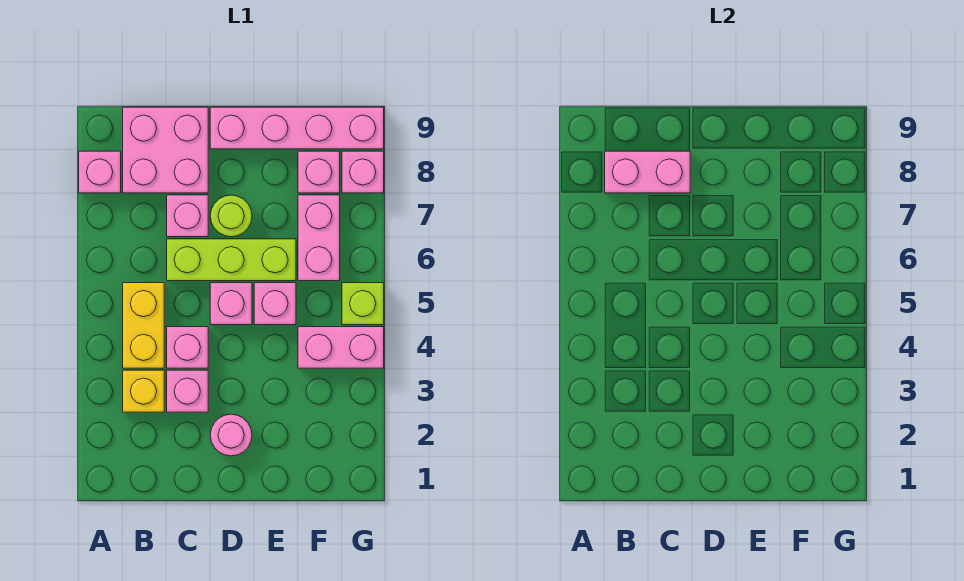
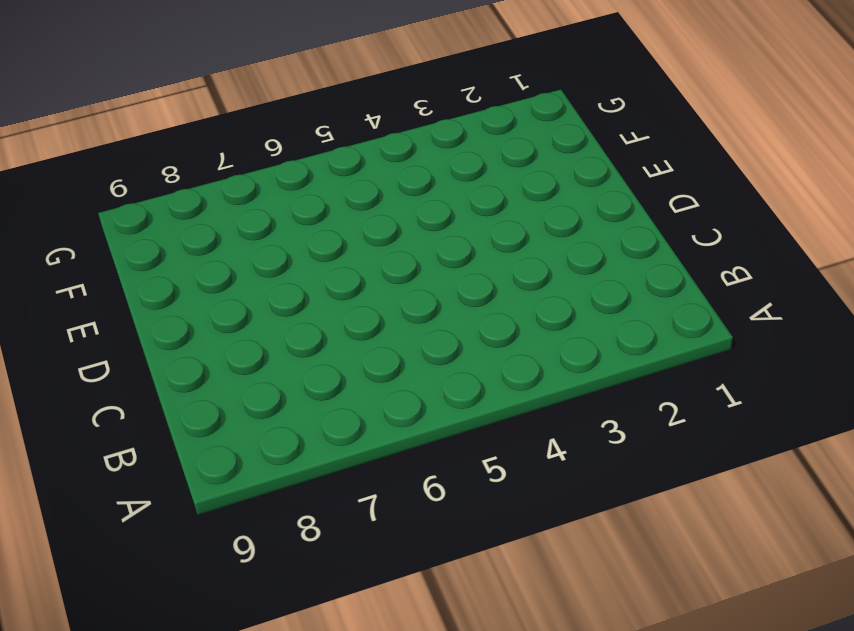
none -> pink brick A8 level 1
none -> yellow brick B3 level 1
none -> yellow brick B4:B5 level 1

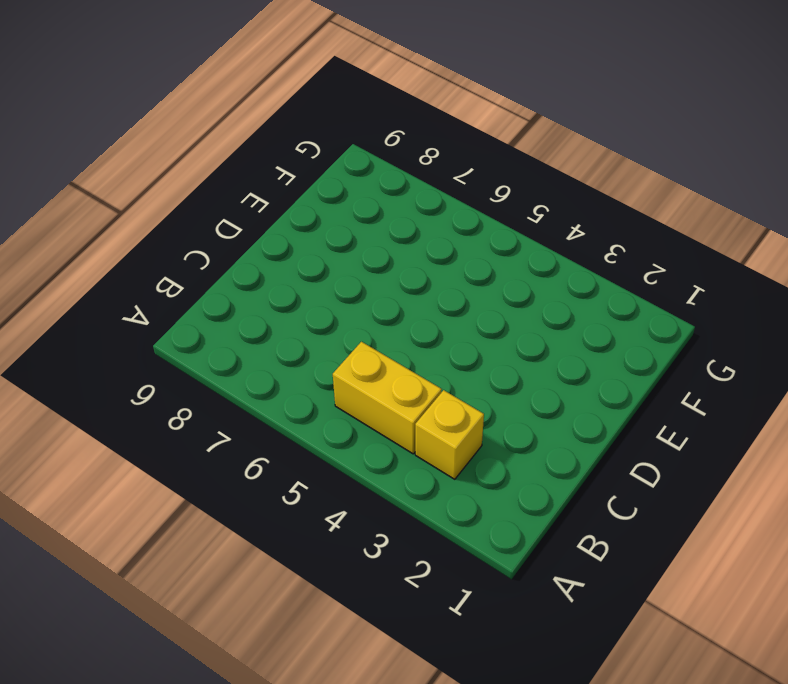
none -> pink brick A8 level 1
none -> pink brick B8:C9 level 1
none -> pink brick C3 level 1

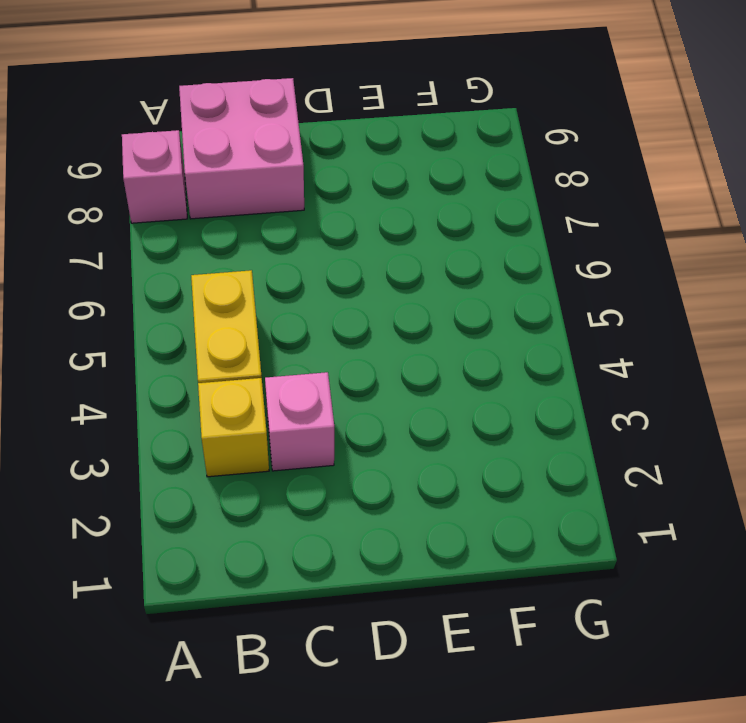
none -> pink brick C4 level 1
none -> lime brick C6:E6 level 1
none -> pink brick C7 level 1

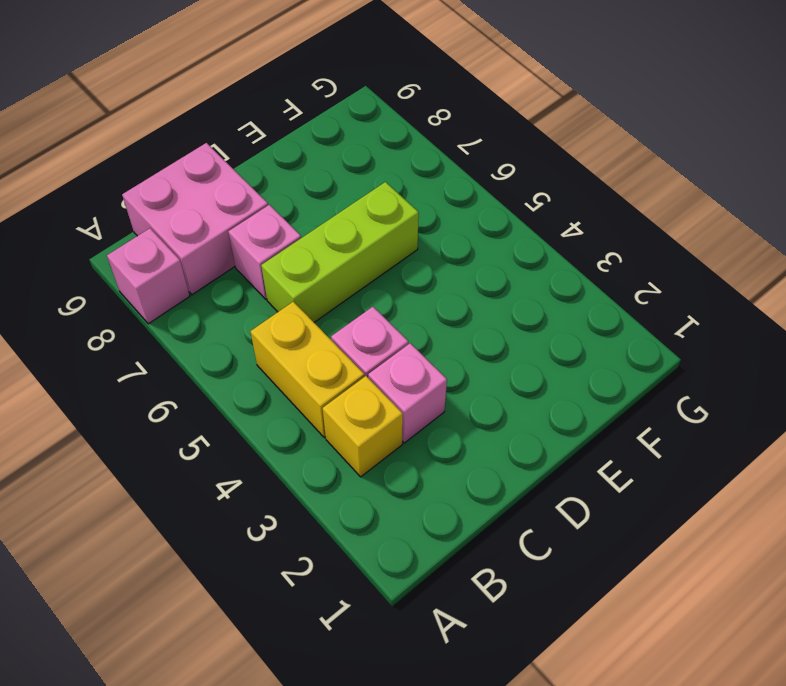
none -> pink round brick D2 level 1
none -> pink brick D5 level 1
none -> lime round brick D7 level 1

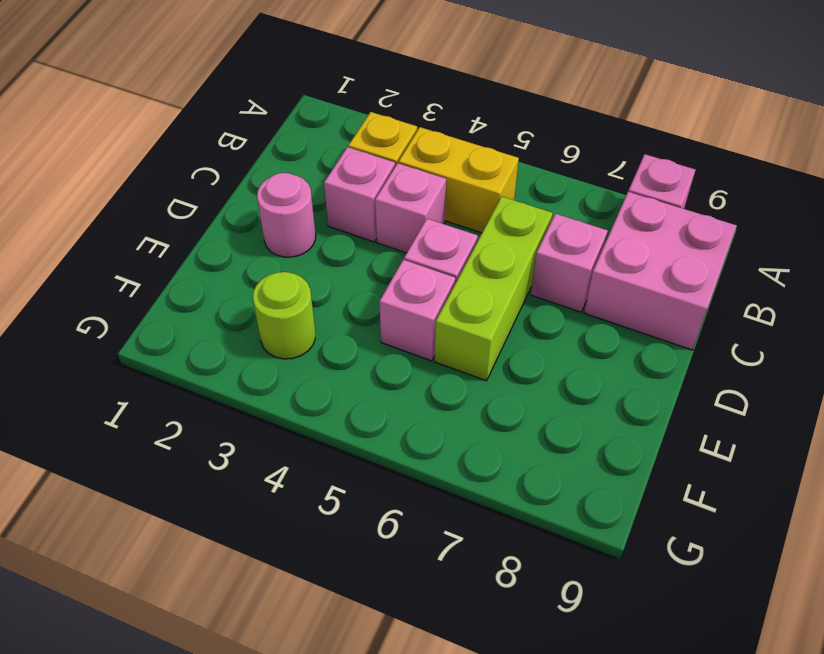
lime round brick F3 level 1 -> lime round brick D7 level 1
none -> pink brick D9:G9 level 1
none -> pink brick F4:G4 level 1
none -> pink brick F6:F7 level 1

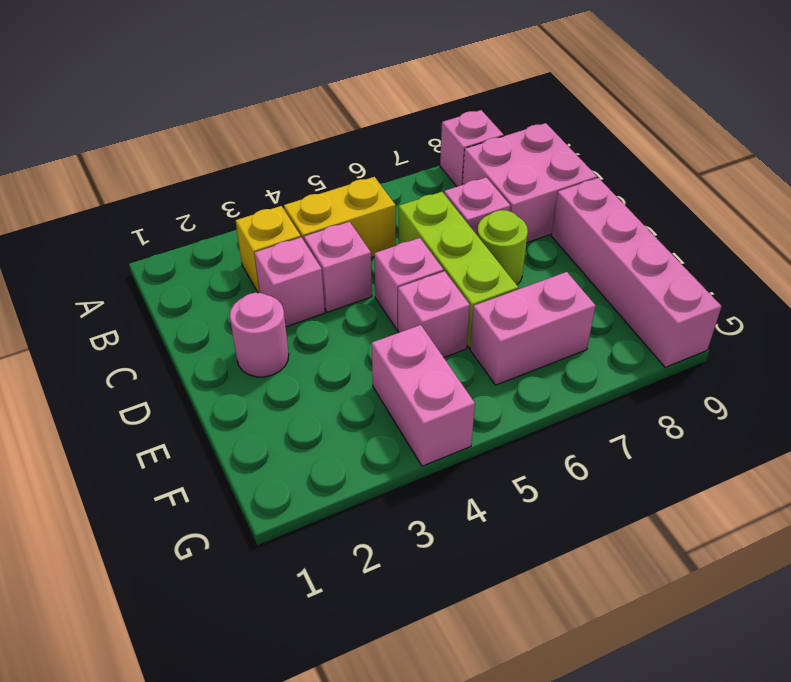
none -> pink brick F8 level 1
none -> lime brick G5 level 1
none -> pink brick G8 level 1

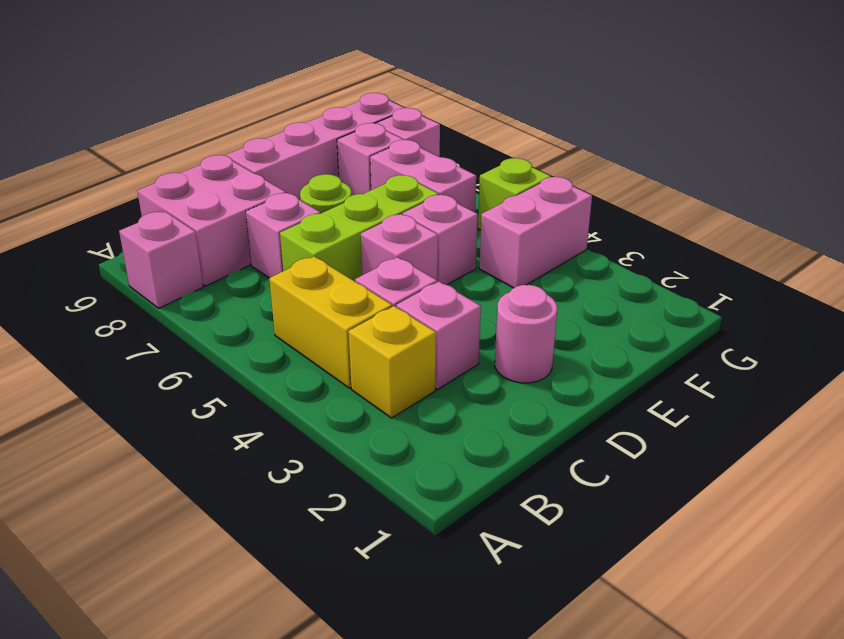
none -> pink brick B8:C8 level 2

